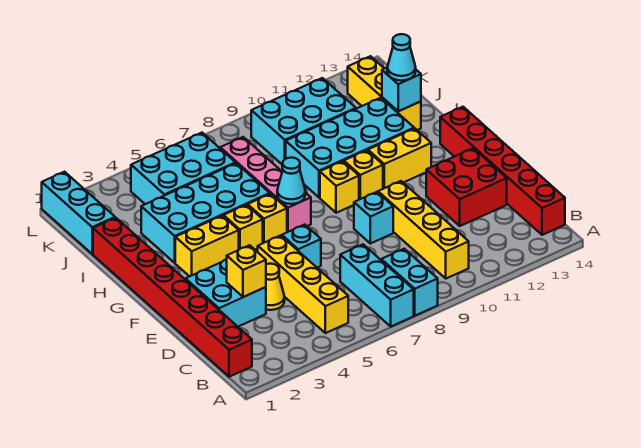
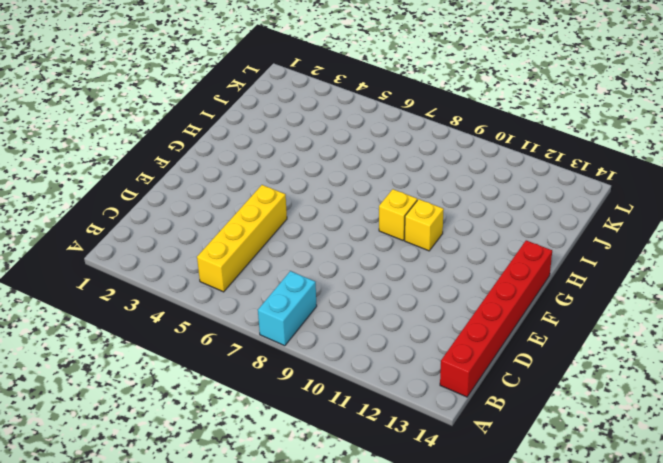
none -> cyan brick A7:C7 level 1
none -> red brick B1:I1 level 1
none -> yellow brick B10:E10 level 1

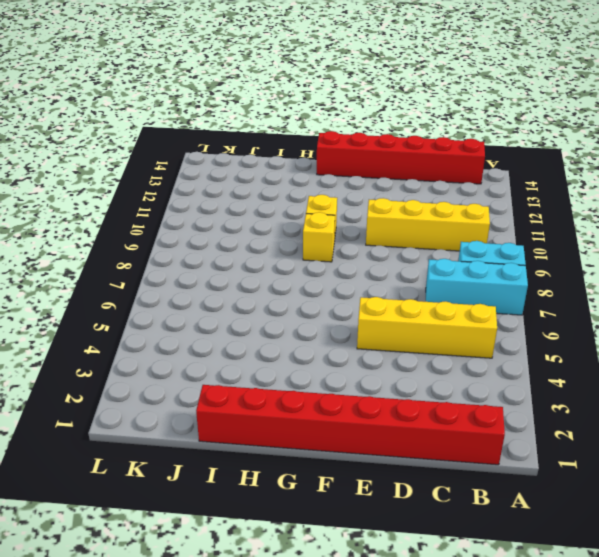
none -> cyan brick D2:E3 level 1
none -> yellow cone D4 level 1
none -> red brick D12:E13 level 1

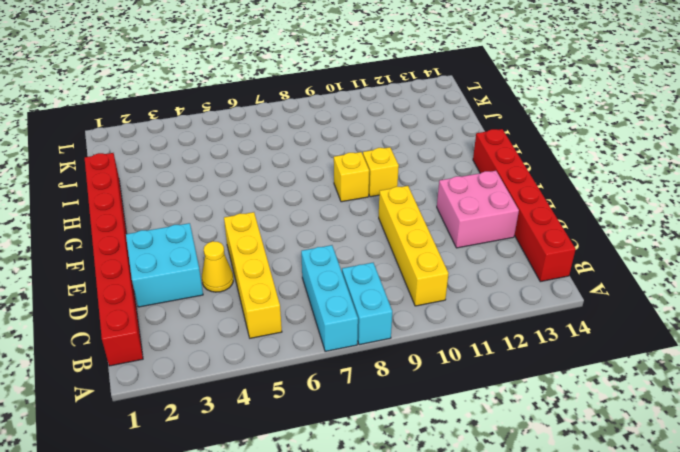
pink brick D12:E13 level 1 -> red brick D12:E13 level 1
none -> cyan brick E6 level 1
none -> cyan brick E9 level 1
none -> yellow brick G3:G4 level 1

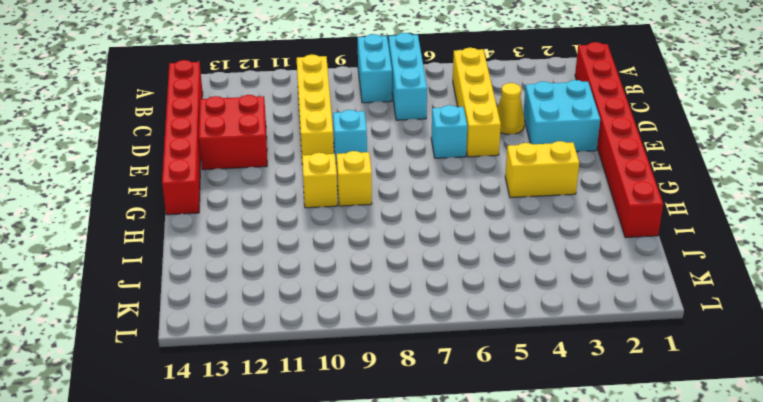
none -> yellow brick G5 level 1
none -> yellow brick G6 level 1
none -> pink brick G7:J7 level 1

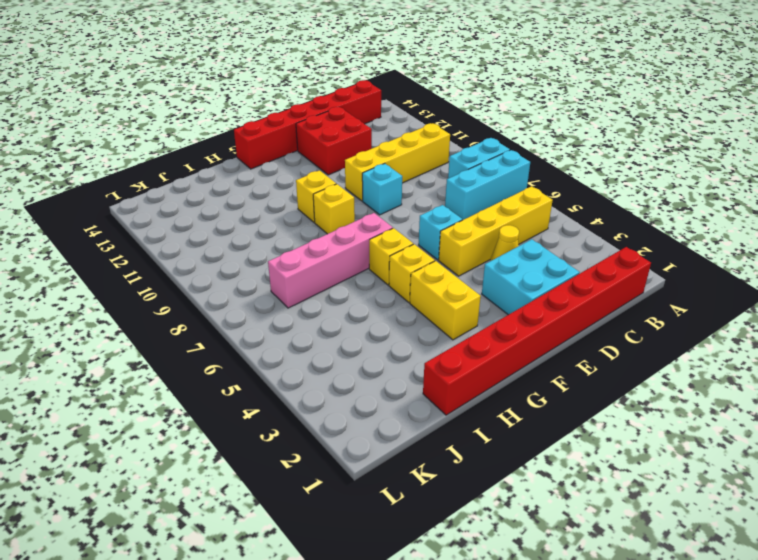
none -> yellow brick G11:G12 level 1
none -> cyan brick H3:I6 level 1
none -> cyan brick H9:I12 level 1

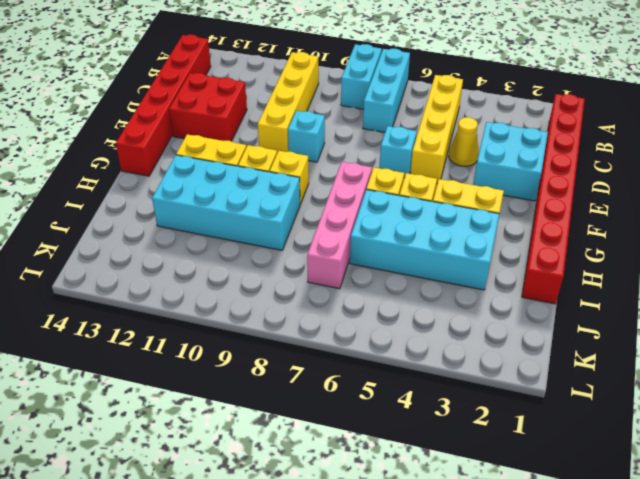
none -> yellow brick I13:K13 level 1
none -> cyan brick J1:L1 level 1
none -> cyan brick J4:K6 level 1

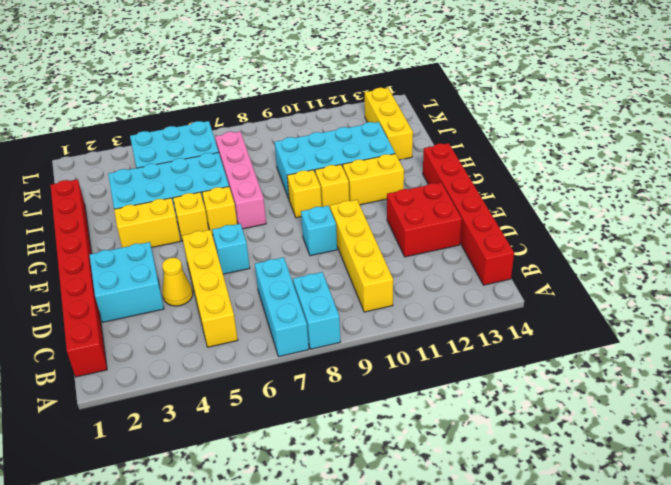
none -> cyan brick J1:L1 level 1
none -> cyan brick J9:K11 level 1
none -> yellow brick D3 level 2

